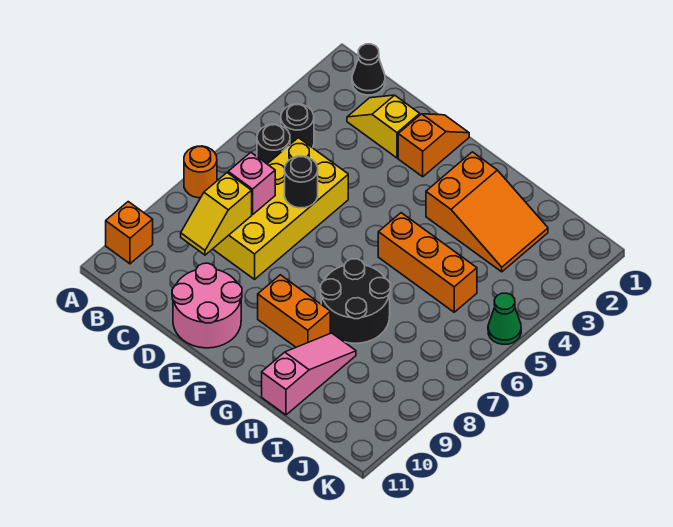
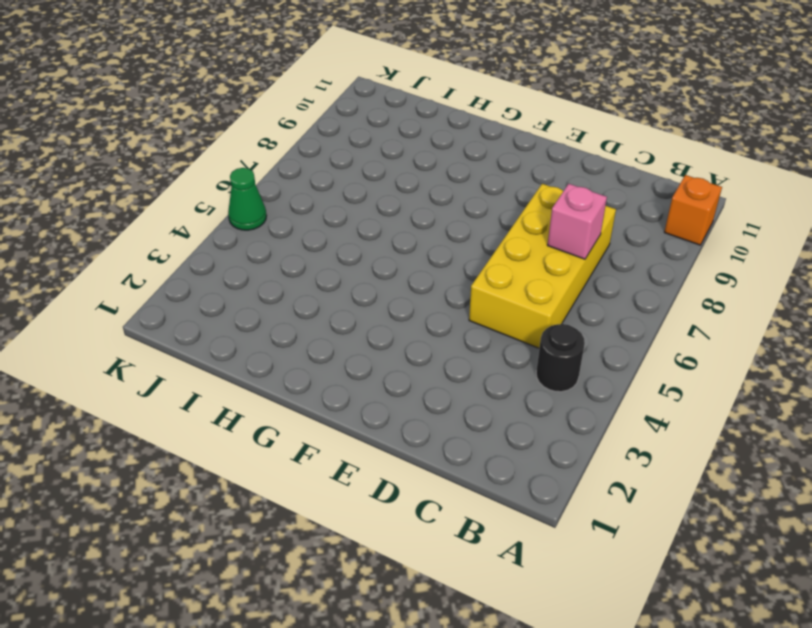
none -> orange round brick A7 level 1
none -> black cone B1 level 1
none -> black round brick B5 level 1

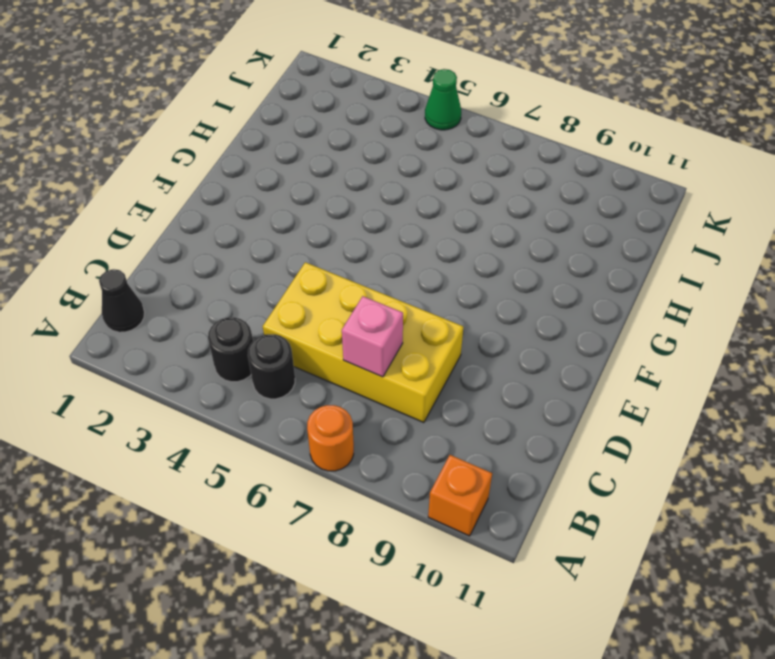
none -> yellow slope C2:D2 level 1 top D
none -> pink round brick D10:E11 level 1
none -> orange slope E1:E2 level 1 top 2

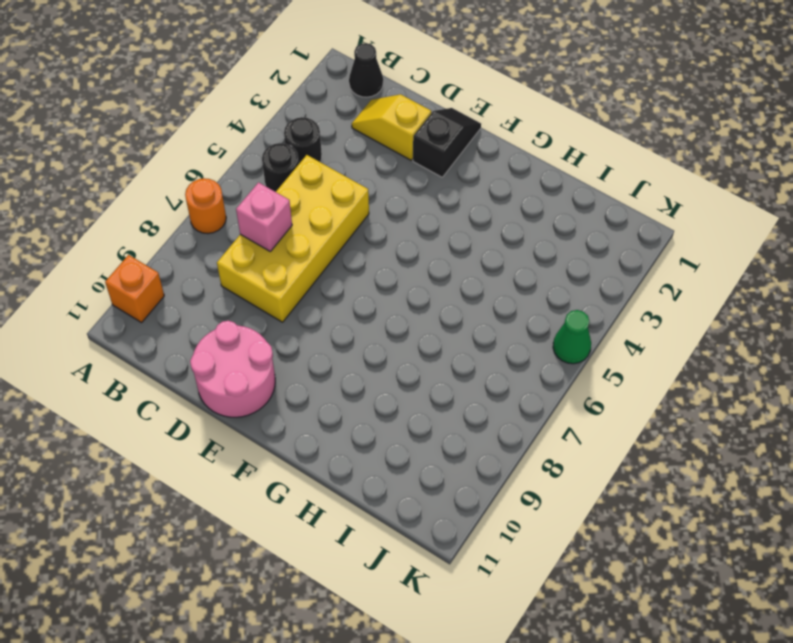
black slope E1:E2 level 1 top 2 -> orange slope E1:E2 level 1 top 2
none -> orange brick F9:G9 level 1
none -> orange slope G2:I3 level 1 top G
none -> orange brick G5:I5 level 1

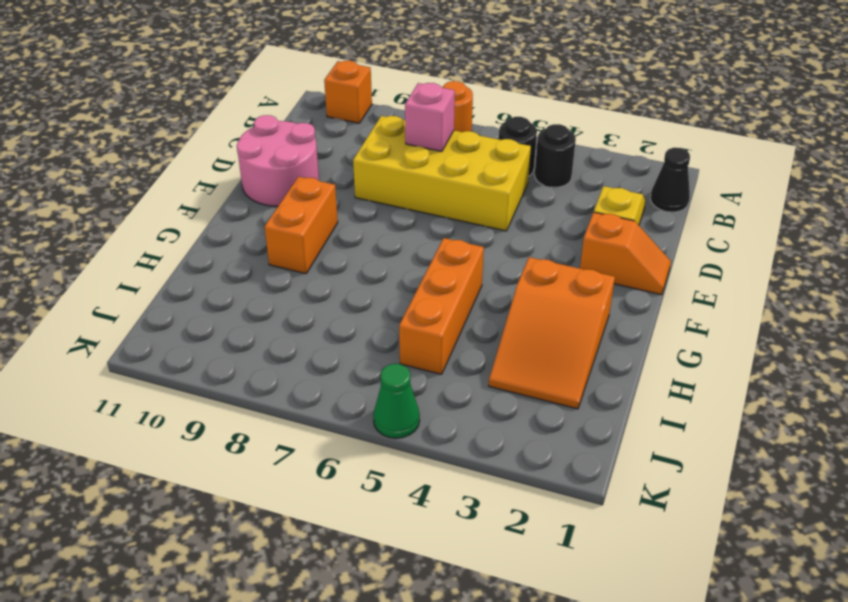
none -> black round brick G7:H8 level 1
none -> pink slope H9:H11 level 1 top 11
none -> yellow slope C8:C9 level 2 top 8

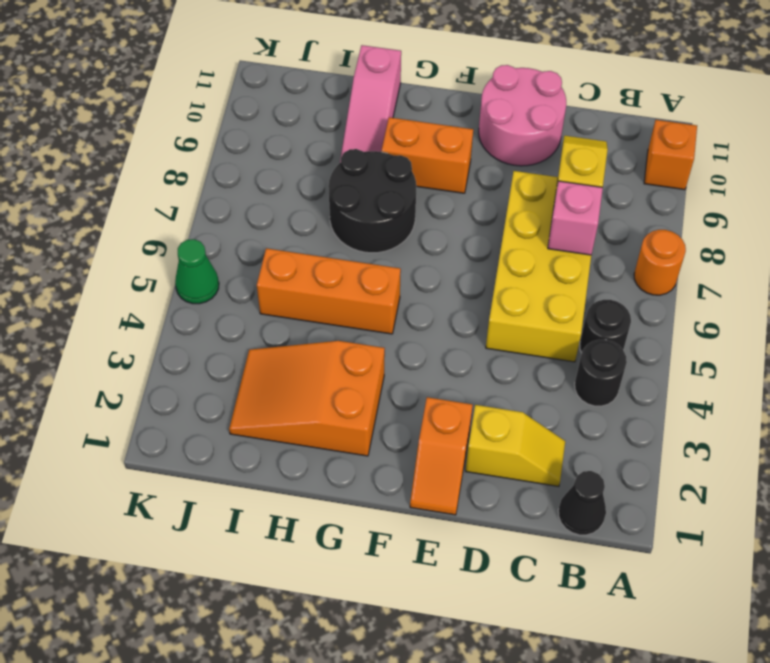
none -> black round brick D6 level 2

